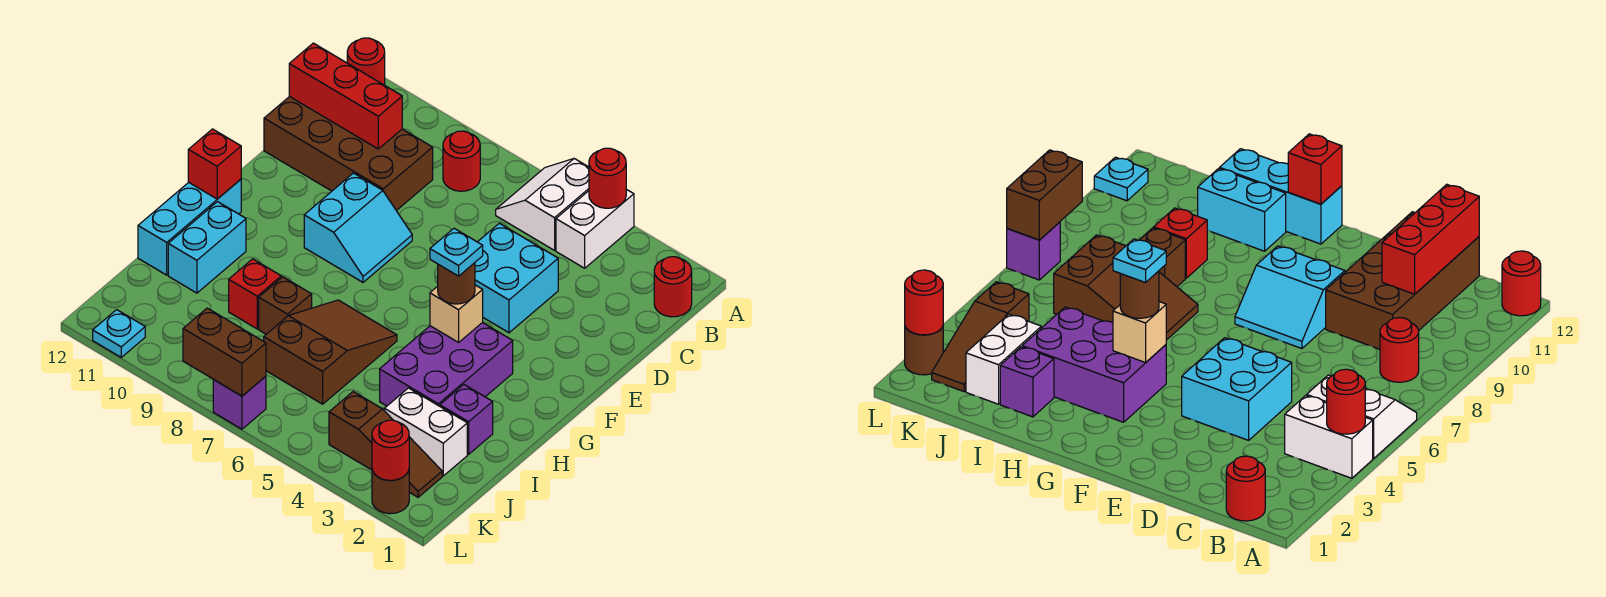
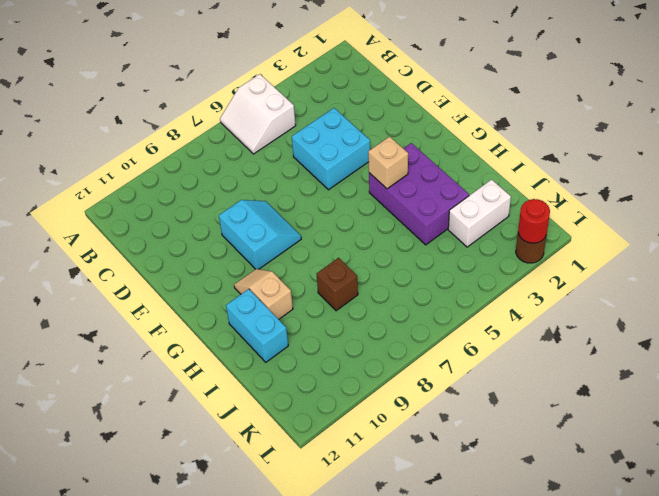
tan slope G10:H10 level 1 top H -> none
none -> white brick A4:B4 level 1
none -> red round brick A12 level 1
none -> red round brick B1 level 1

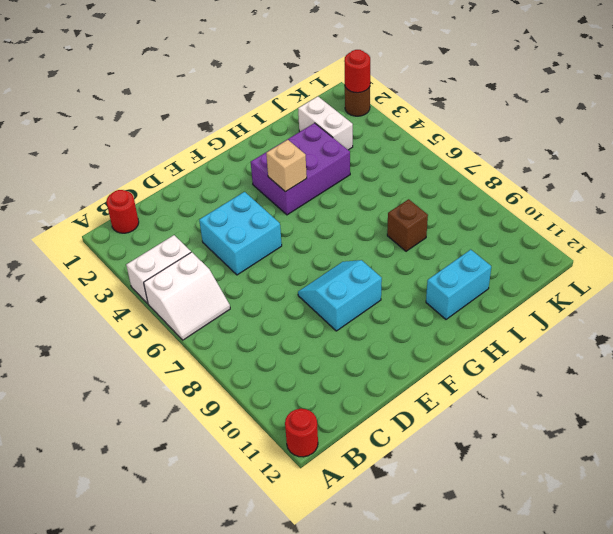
none -> red round brick B8 level 1
none -> brown brick C9:D12 level 1
none -> cyan brick G12:I12 level 1

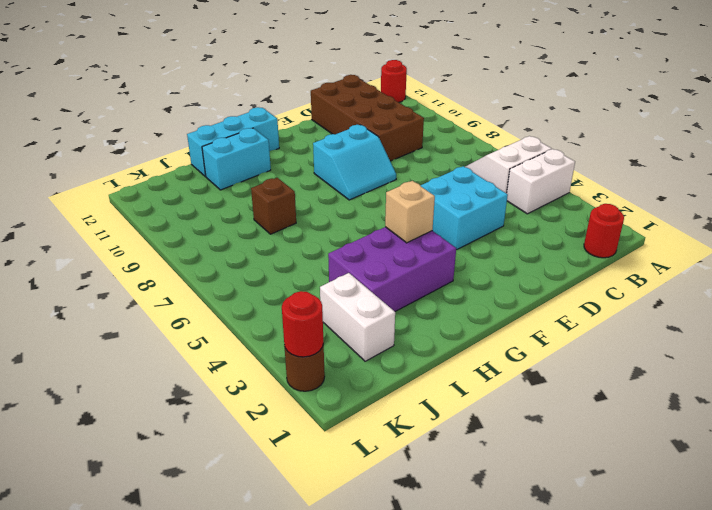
none -> red round brick B8 level 1
none -> brown slope H6:J7 level 1 top J
none -> purple brick I2 level 1

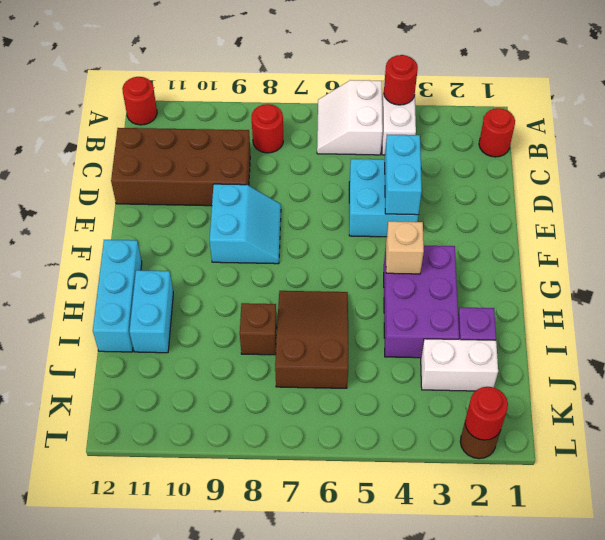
cyan brick D4:E4 level 2 -> none
none -> red brick I9 level 1
none -> brown slope K2:K4 level 1 top 4
none -> purple brick L7 level 1

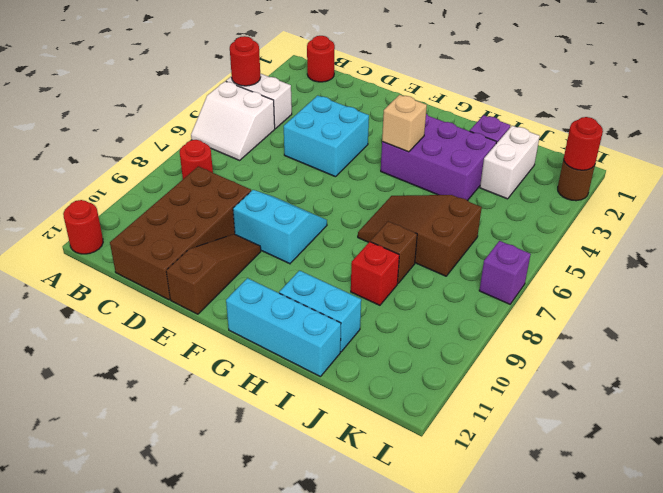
brown slope E10:E12 level 1 top 12 -> brown slope K2:K4 level 1 top 4
none -> cyan plate L11 level 1
none -> red brick C10:C12 level 2
none -> red brick G12 level 2

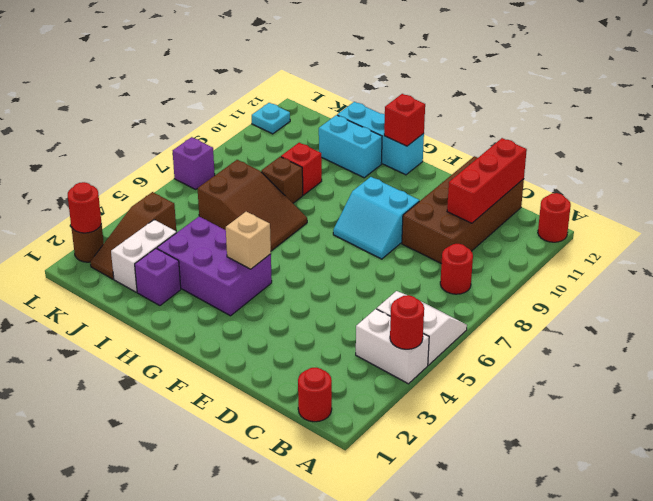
none -> cyan brick D4:E5 level 1
none -> brown brick L7:L8 level 2
none -> brown round brick G4 level 3

